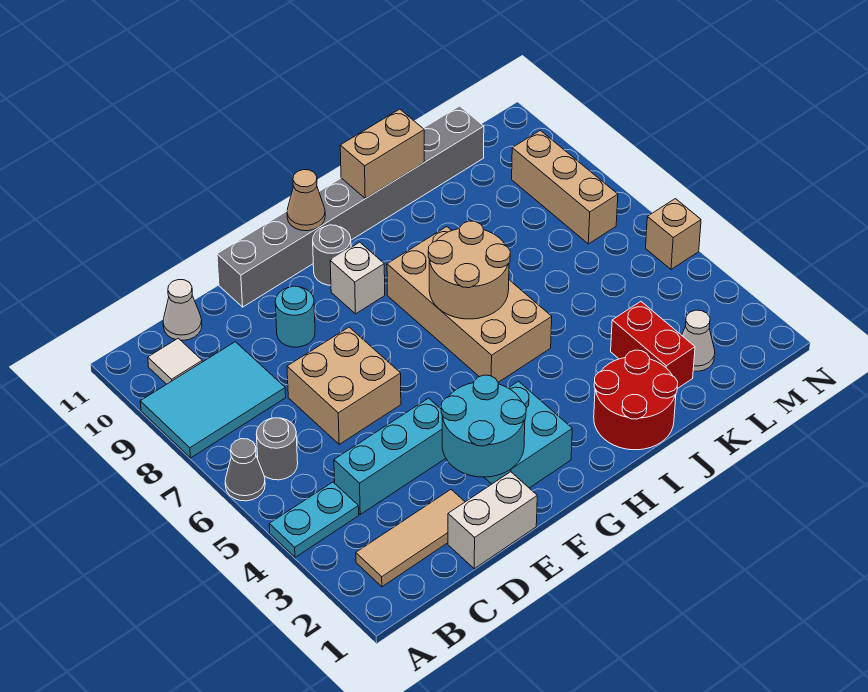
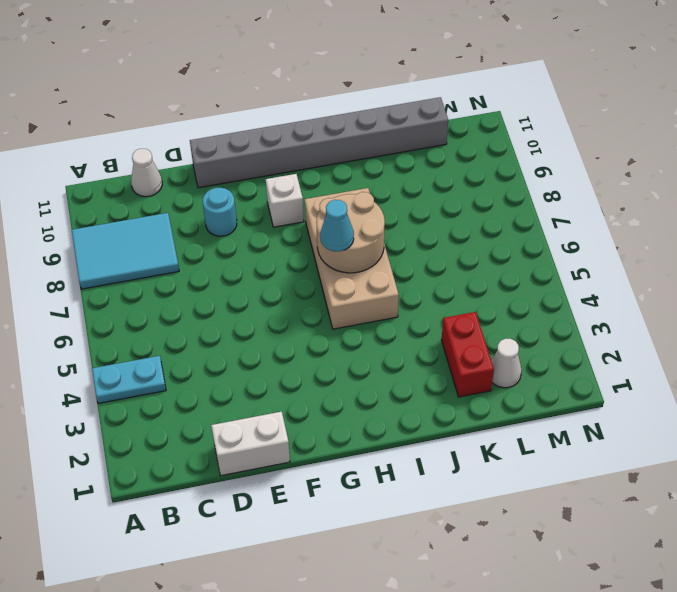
cyan cone H6 level 3 -> none
none -> grey cone A6 level 1
none -> tan tile B2:D2 level 1
none -> grey round brick B6 level 1

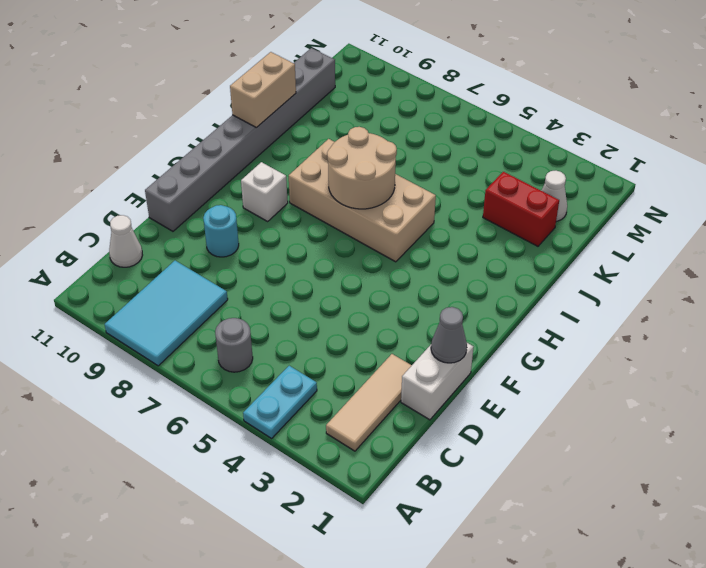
grey cone E1 level 2 -> grey cone A6 level 1
none -> white tile B10 level 1
none -> cyan brick C4:E4 level 1
none -> tan brick D6:E7 level 1

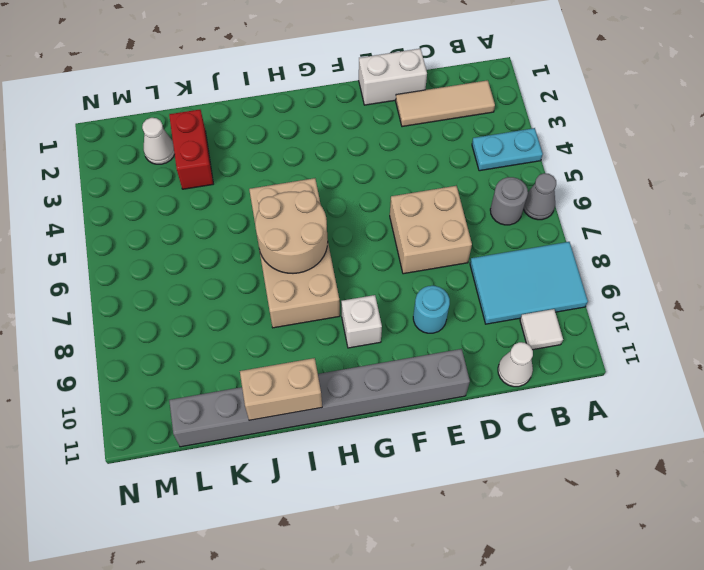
none -> cyan brick C4:E4 level 1
none -> cyan brick F2:G3 level 1
none -> grey round brick G10 level 1

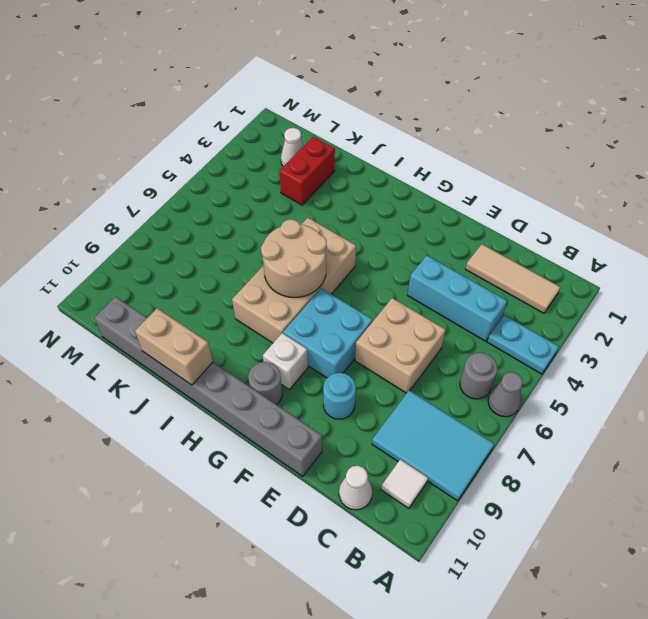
cyan brick F7:G8 level 1 -> cyan brick F2:G3 level 1
none -> white brick D1:E1 level 1
none -> red round brick I1:J2 level 1
none -> tan brick M7:M9 level 1

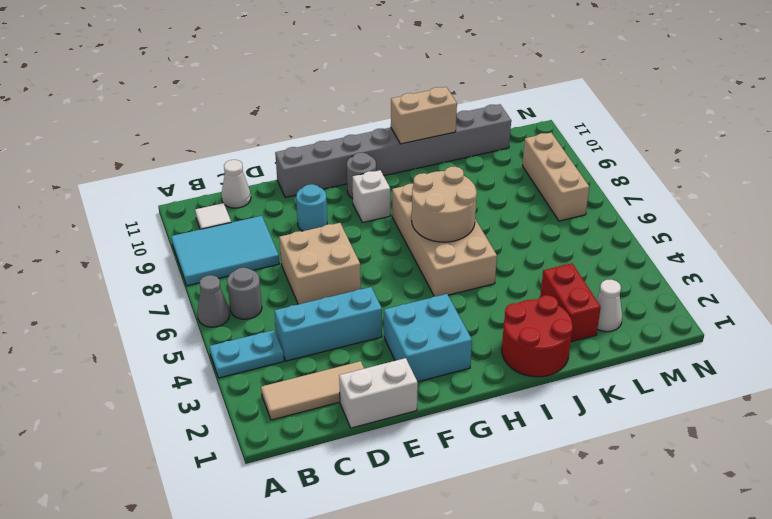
none -> tan brick N5 level 1
none -> cyan round brick E2:F3 level 2
none -> tan cone G11 level 2

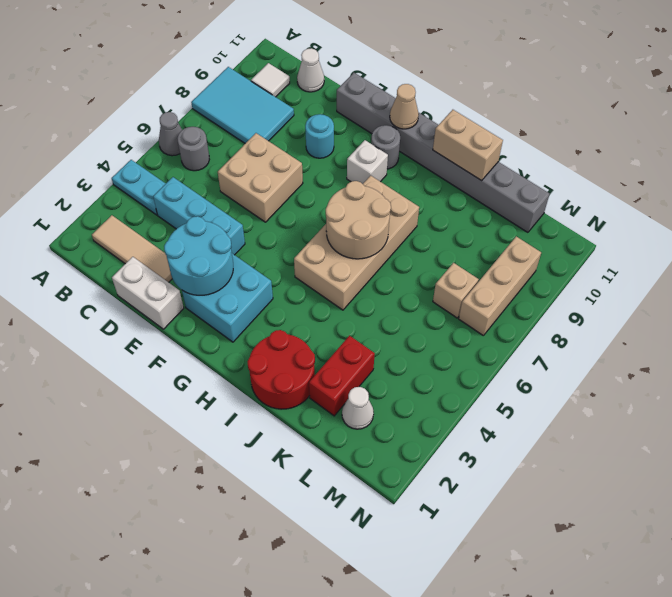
tan brick L7 level 1 -> tan brick N5 level 1

